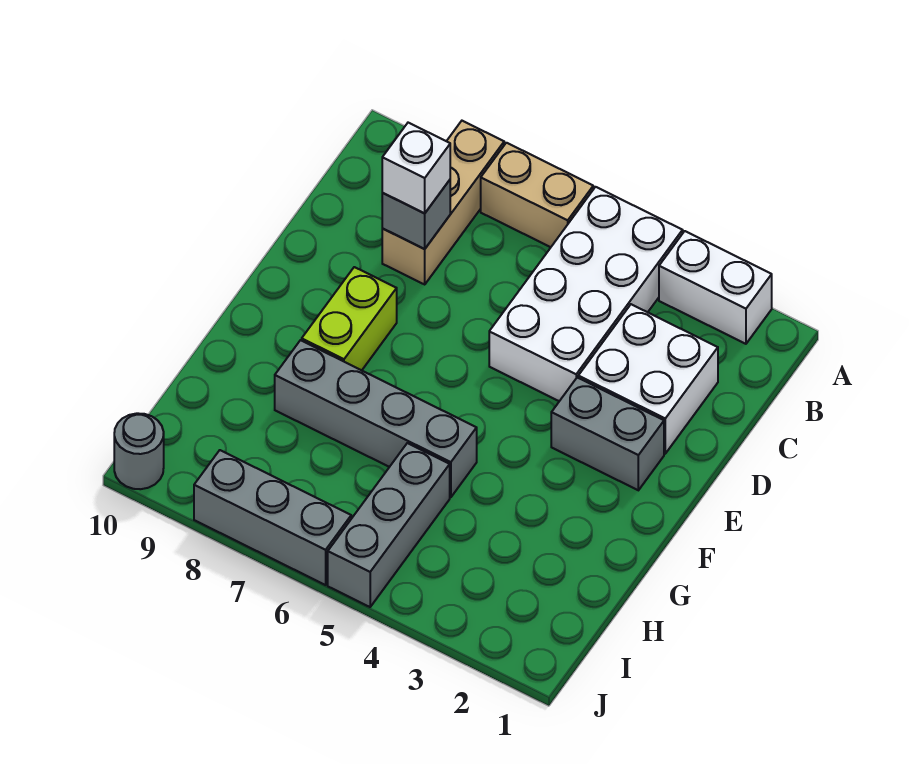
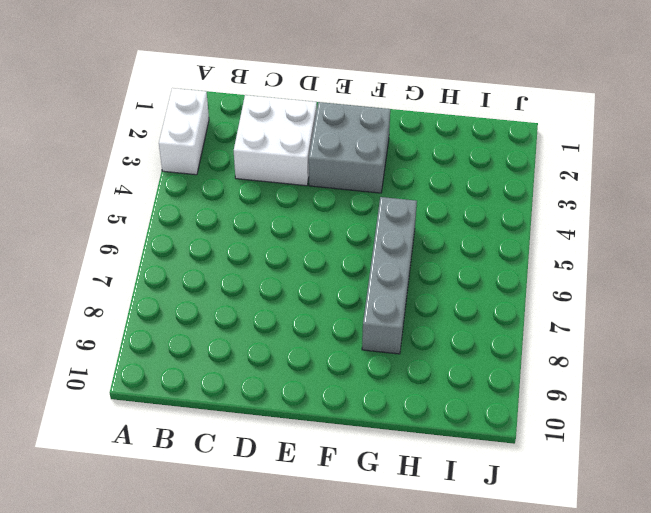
grey brick E2:F3 level 1 -> grey brick E2:E3 level 1
none -> white brick A4:D5 level 1
none -> tan brick A6:A7 level 1
none -> tan brick A8:C8 level 1

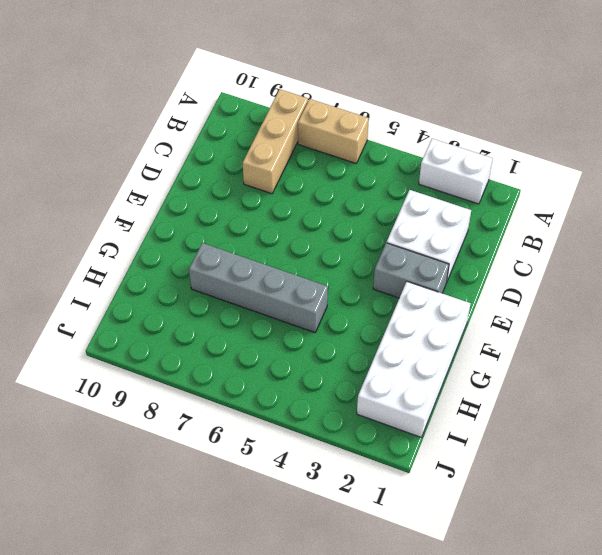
white brick F1:I2 level 1 -> white brick A4:D5 level 1
none -> lime brick E8:F8 level 1
none -> grey brick H5:J5 level 1
none -> grey brick J6:J8 level 1

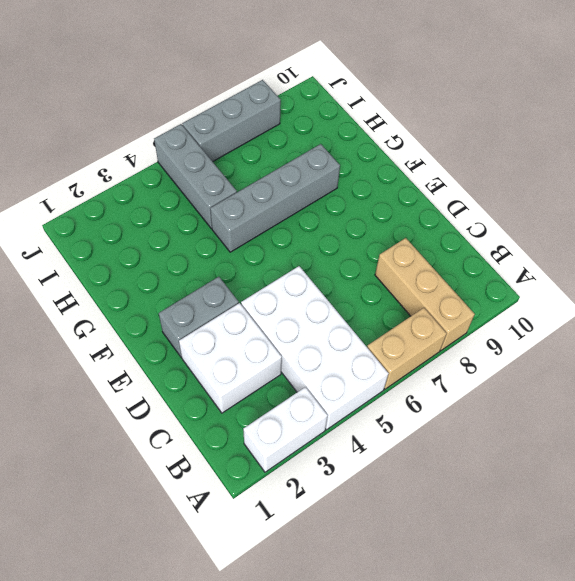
none -> lime brick E8:F8 level 1
none -> grey round brick J10 level 1
none -> grey brick C8 level 2

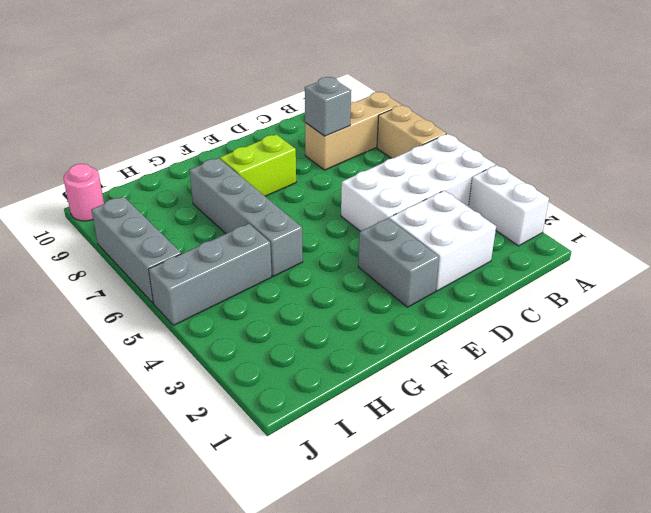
pink round brick J10 level 1 -> grey round brick J10 level 1
none -> white brick C8 level 3

